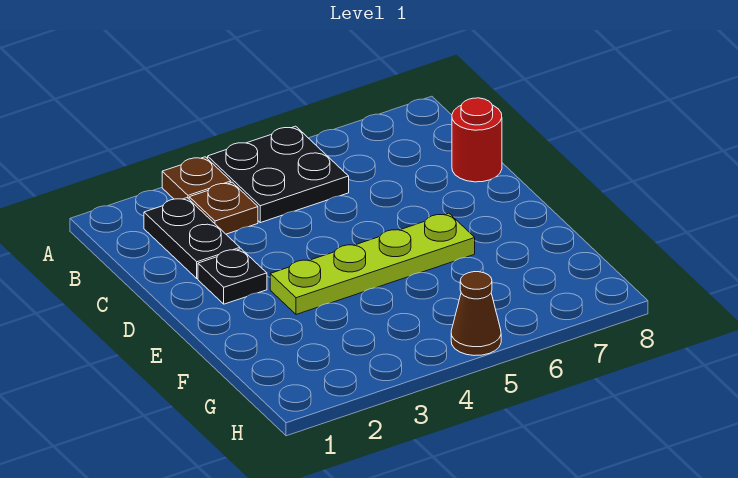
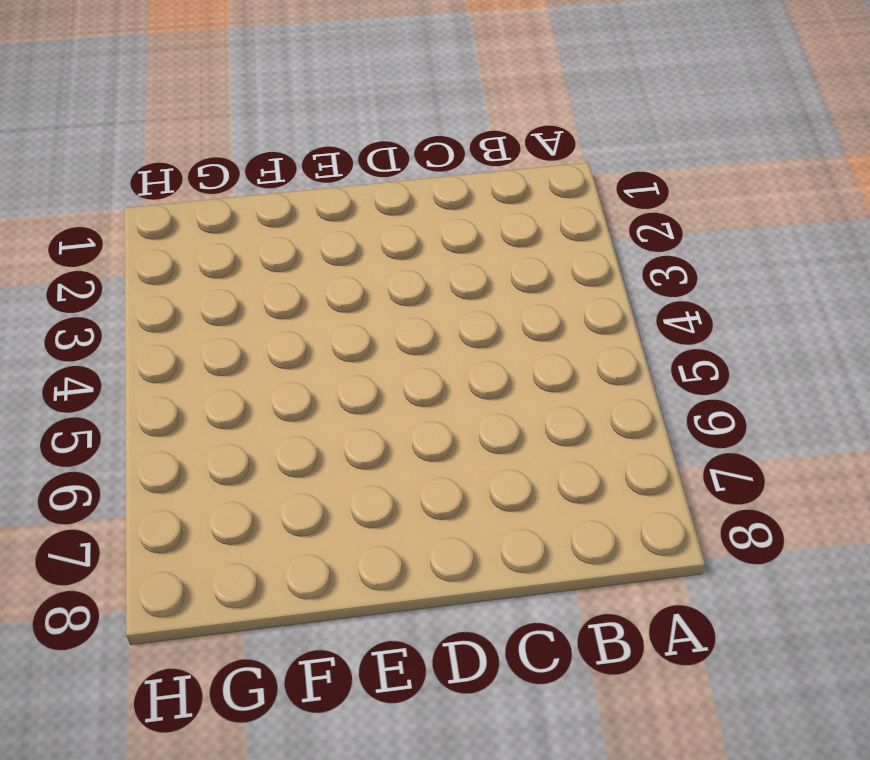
none -> brown plate A3 level 1
none -> black plate A4:B5 level 1

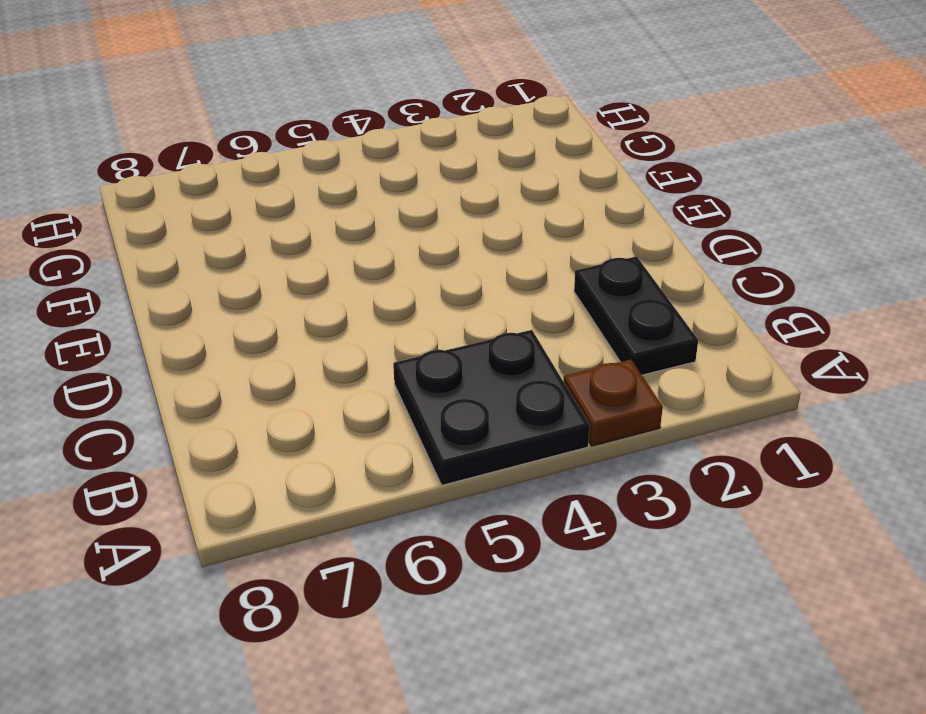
none -> brown plate B3 level 1
none -> red round brick C8 level 1

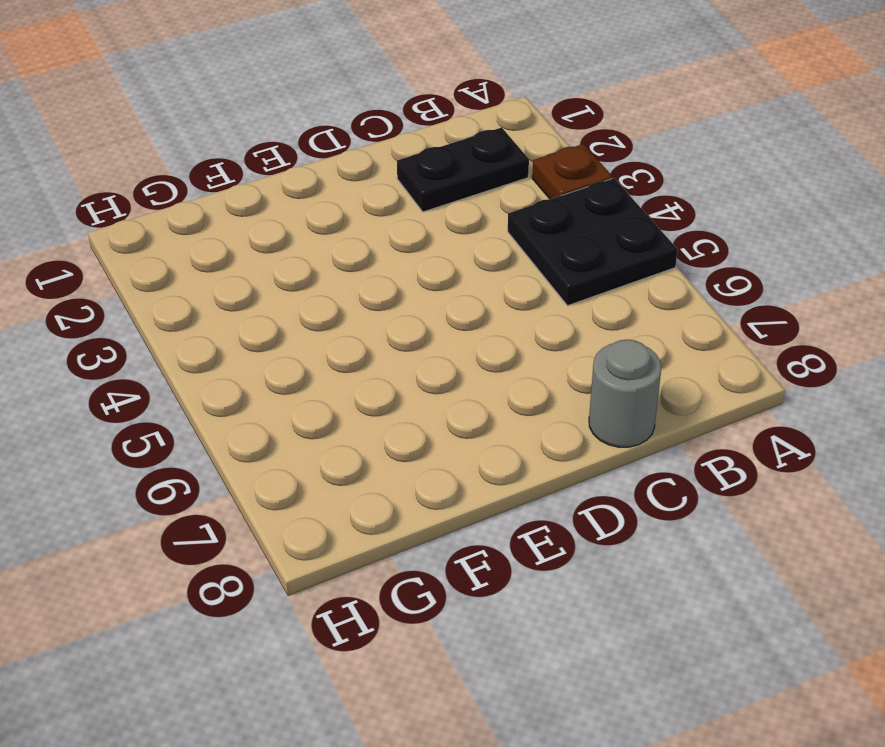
grey round brick C8 level 1 -> red round brick C8 level 1
none -> brown plate B3 level 1
none -> black plate D2 level 1

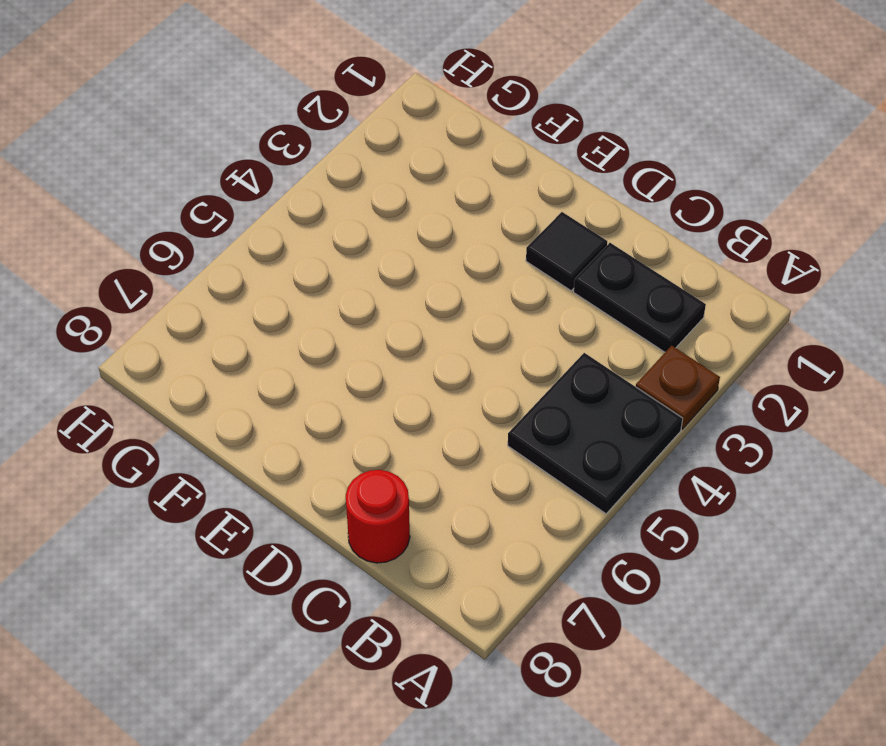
black tile D2 level 1 -> black plate D2 level 1
none -> brown plate B3 level 1
none -> lime plate E3:E6 level 1

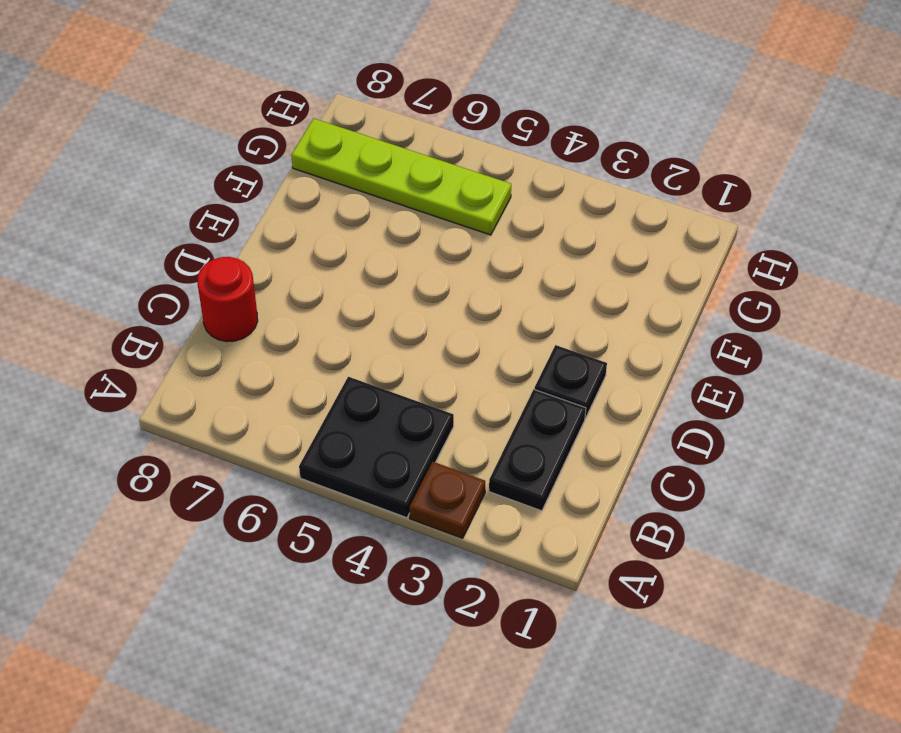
lime plate G5:G8 level 1 -> lime plate E3:E6 level 1
none -> brown plate B3 level 1
none -> brown cone H5 level 1

